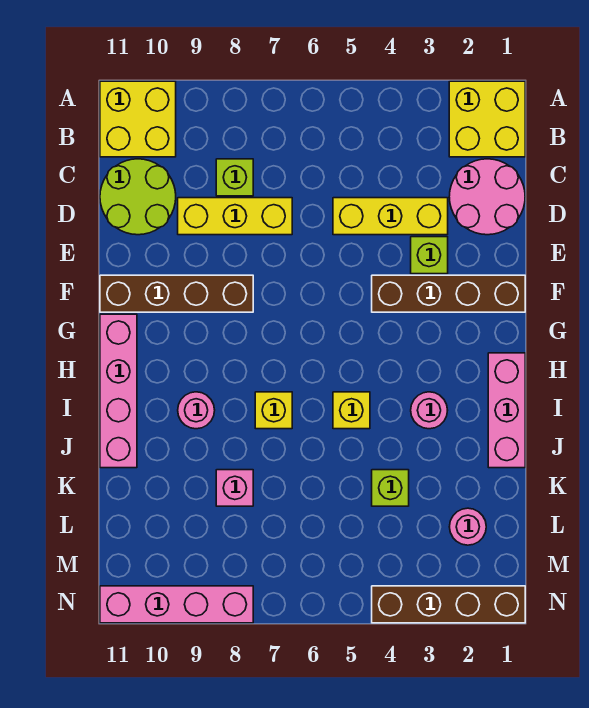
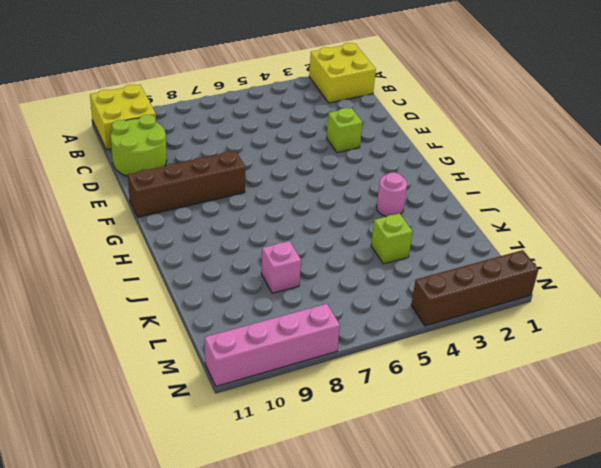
none -> pink round brick C1:D2 level 1
none -> lime brick C8 level 1
none -> yellow brick D3:D5 level 1

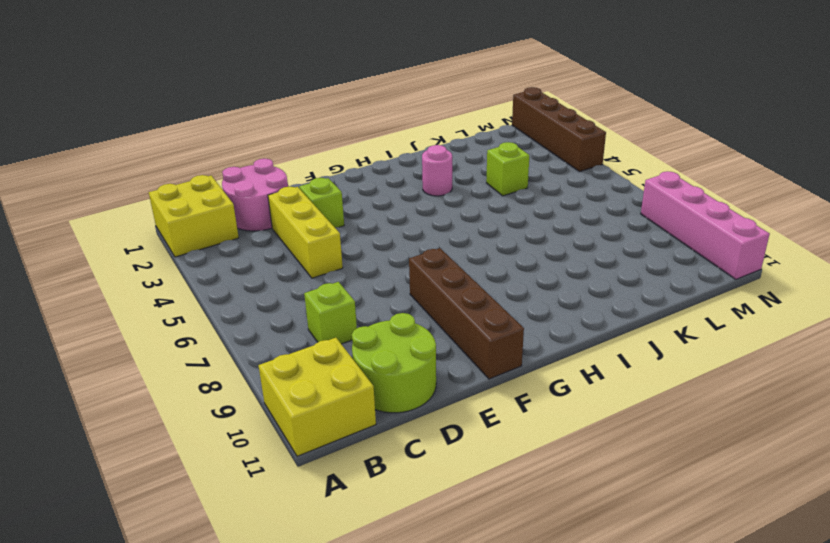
none -> yellow brick D7:D9 level 1
none -> brown brick F1:F4 level 1
none -> pink brick G11:J11 level 1

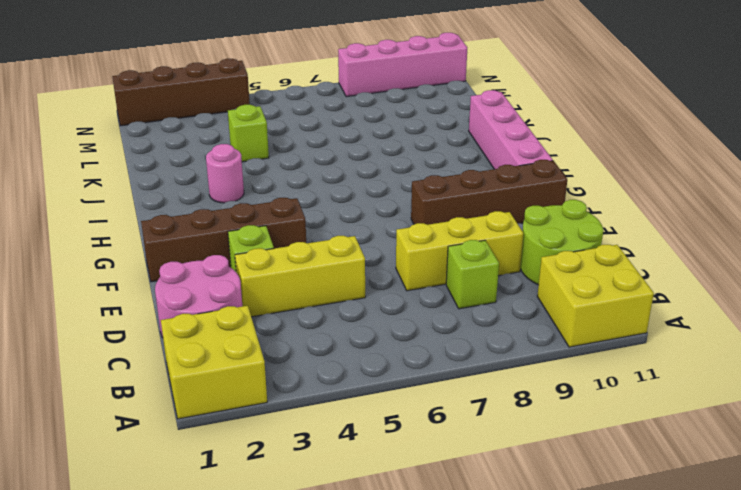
none -> pink brick H1:J1 level 1
none -> yellow brick I5 level 1
none -> yellow brick I7 level 1

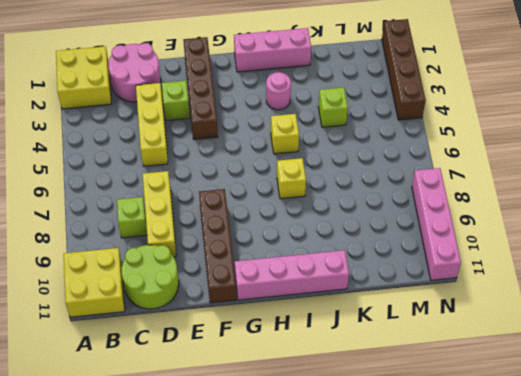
none -> pink round brick I9 level 1
none -> pink brick K8 level 1
none -> pink round brick L2 level 1

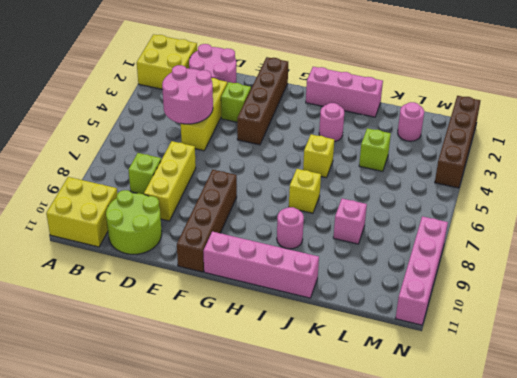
pink round brick C4:D5 level 2 -> none

